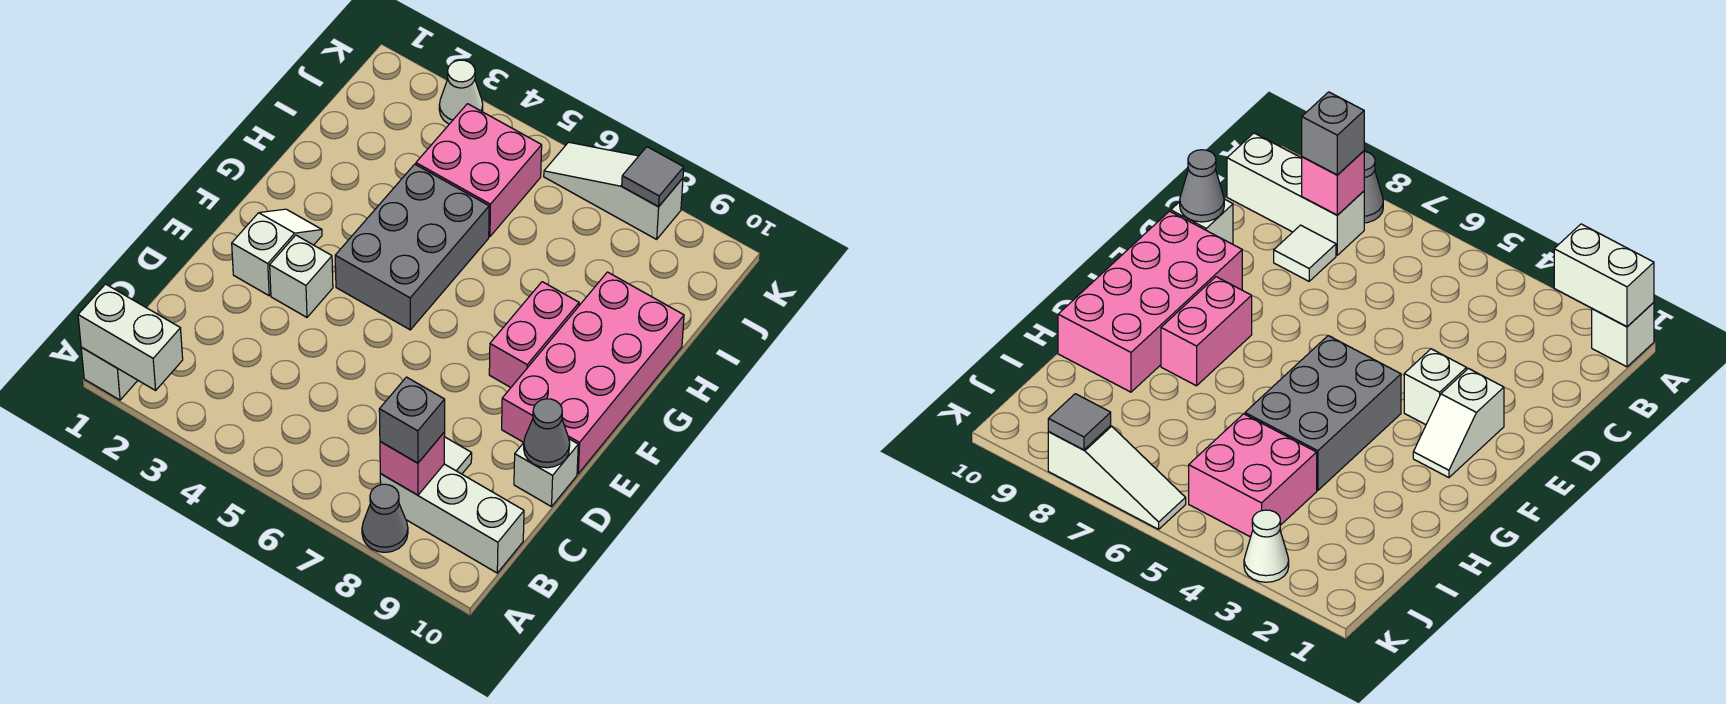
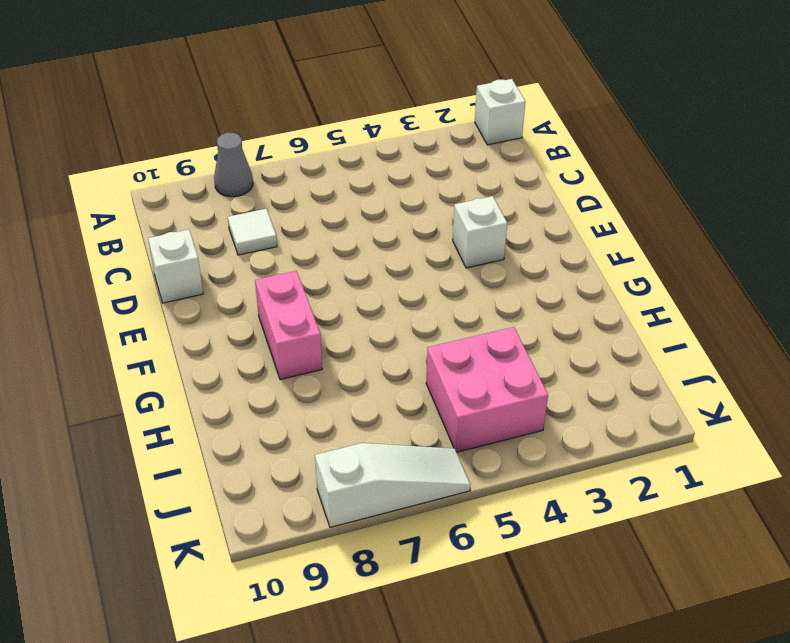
none -> white brick B8:B10 level 1
none -> white slope E2:F2 level 1 top E
none -> pink brick E9:H10 level 1

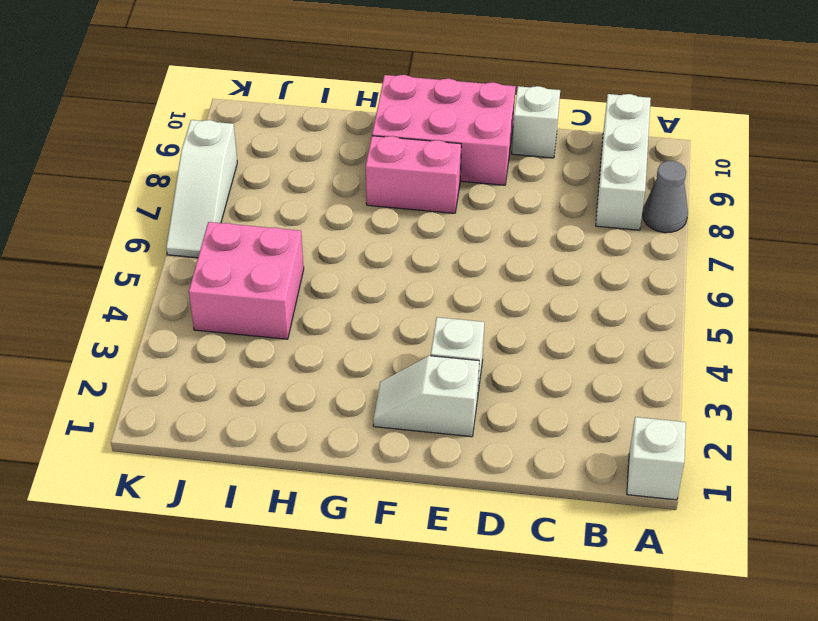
pink brick E9:G10 level 1 -> pink brick E9:H10 level 1
none -> white tile C8 level 1
none -> grey brick F4:H5 level 1
none -> white cone K3 level 1

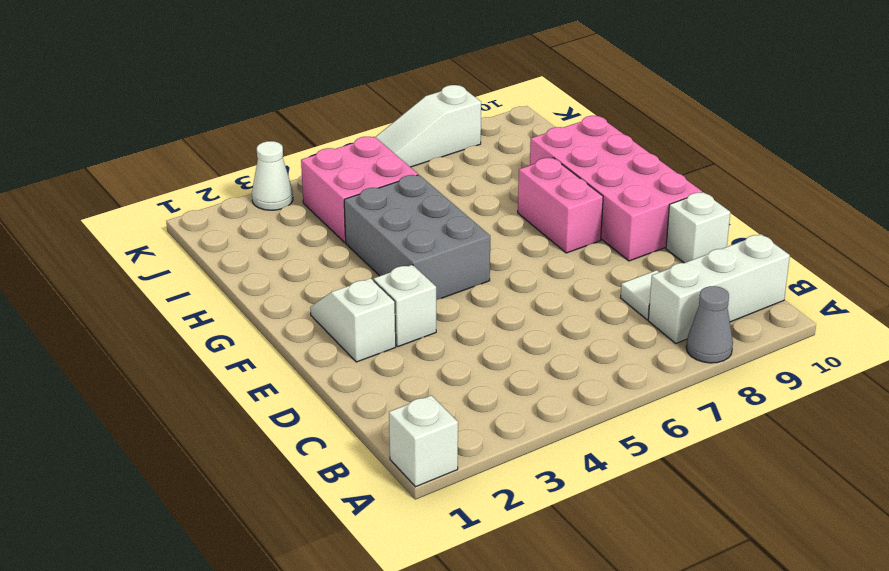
none -> white brick A1:A2 level 2
none -> pink brick B8 level 2
none -> grey cone D10 level 2

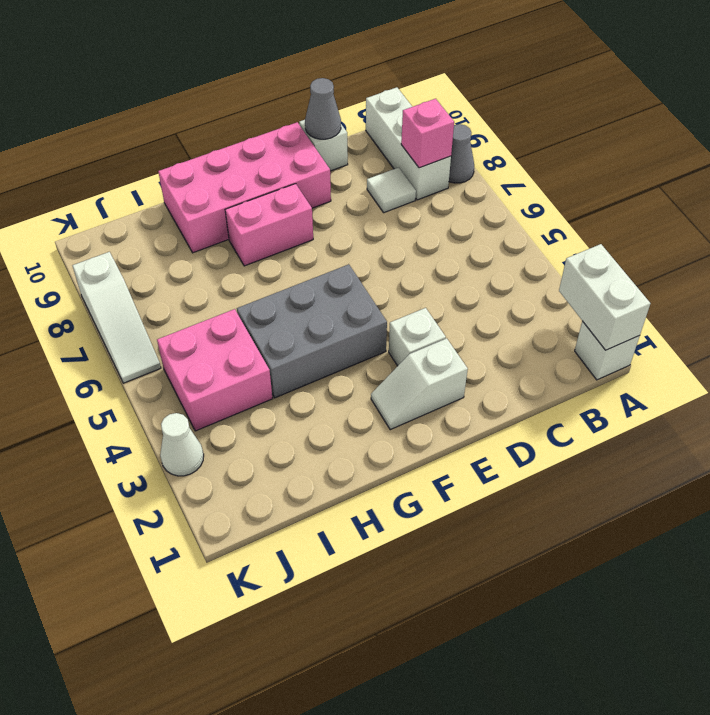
none -> grey tile K8 level 2
none -> grey brick B8 level 3

